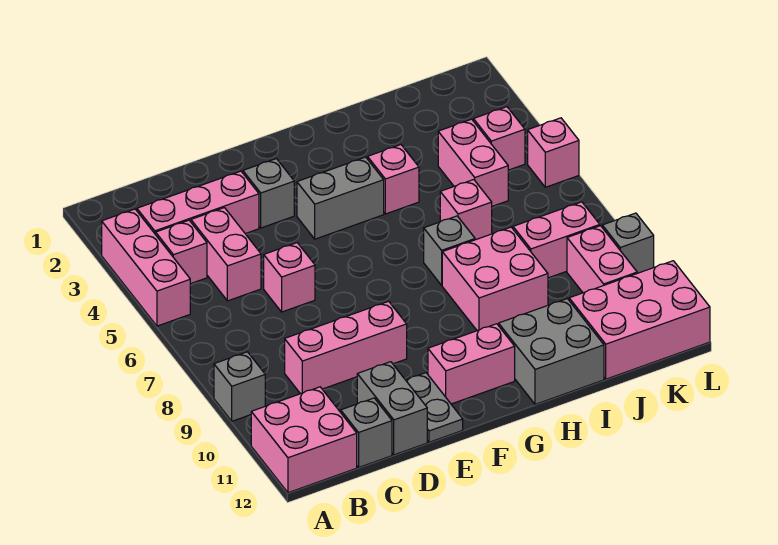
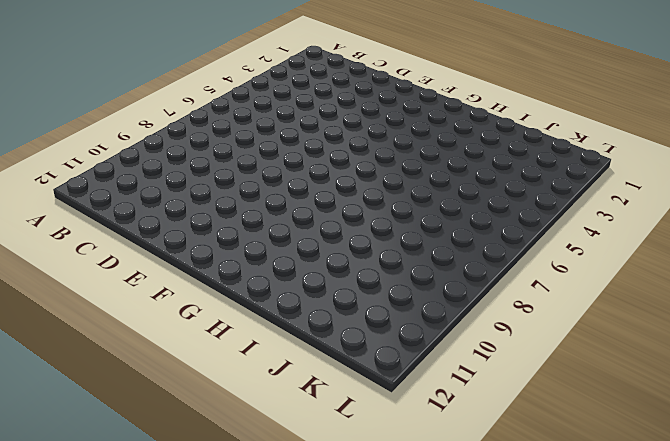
none -> pink brick A3:A5 level 1
none -> grey brick A9 level 1
none -> pink brick A11:B12 level 1

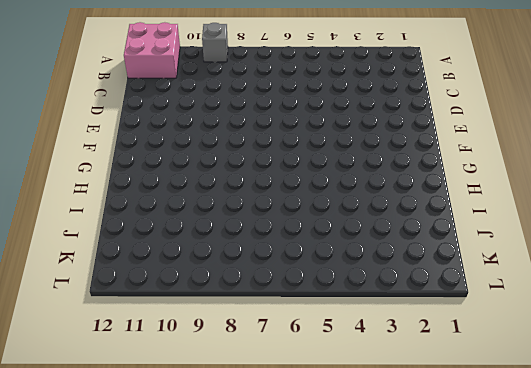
none -> pink brick A3:A5 level 1
none -> pink brick B3:D3 level 1
none -> pink brick B4 level 1

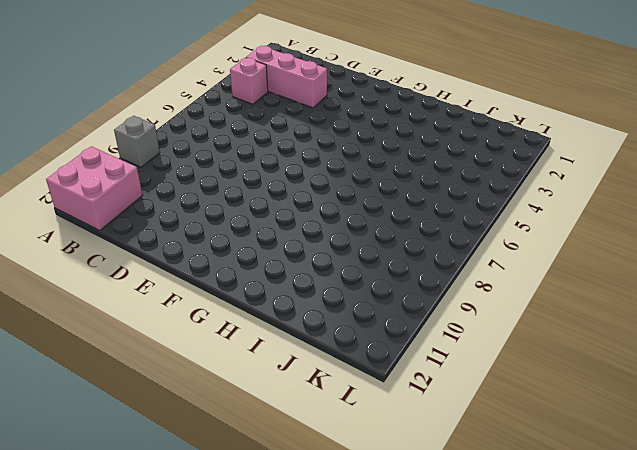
none -> pink brick A3:A5 level 1
none -> pink brick C4:C5 level 1
none -> pink brick C9:E9 level 1

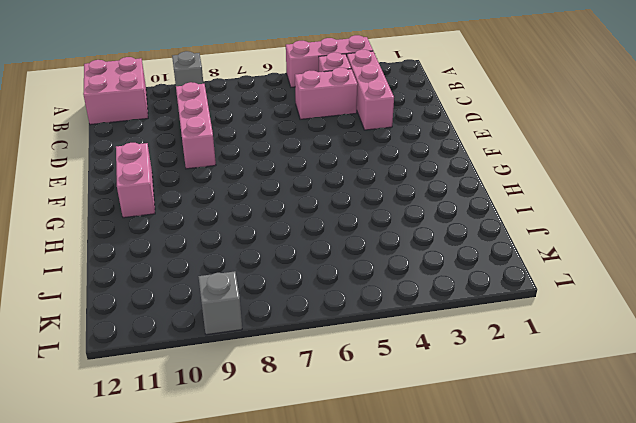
none -> grey brick C12 level 1
none -> pink brick D6 level 1
none -> grey brick D11:D12 level 1

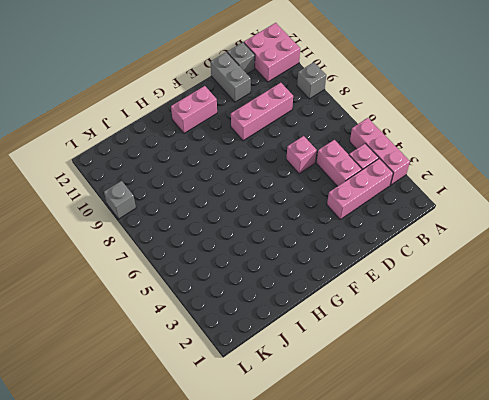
none -> grey brick E3 level 1
none -> grey plate E11:E12 level 1
none -> grey brick F4:G4 level 1

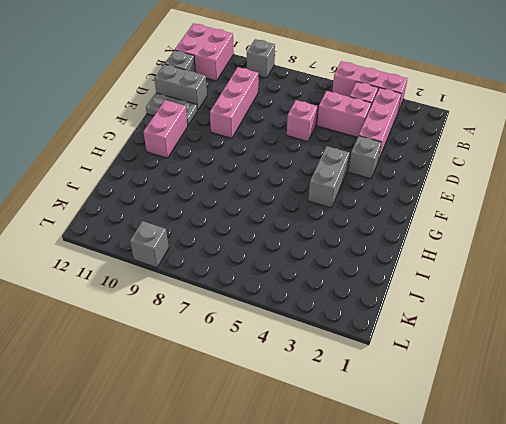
none -> pink brick H4 level 1
none -> grey brick H7 level 1
none -> pink brick H8:I9 level 1

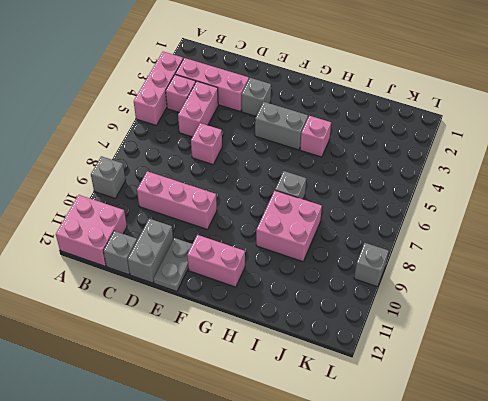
none -> grey brick H11:I12 level 1
none -> pink brick I6 level 1
none -> pink brick J4:J5 level 1

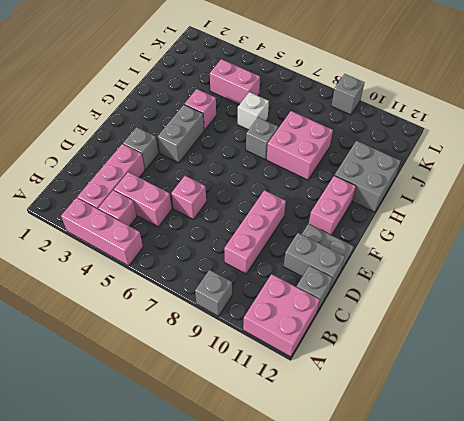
white brick I6 level 1 -> pink brick I6 level 1
none -> pink brick J8:K8 level 1
none -> pink brick J11:L12 level 1
none -> pink brick K4 level 1

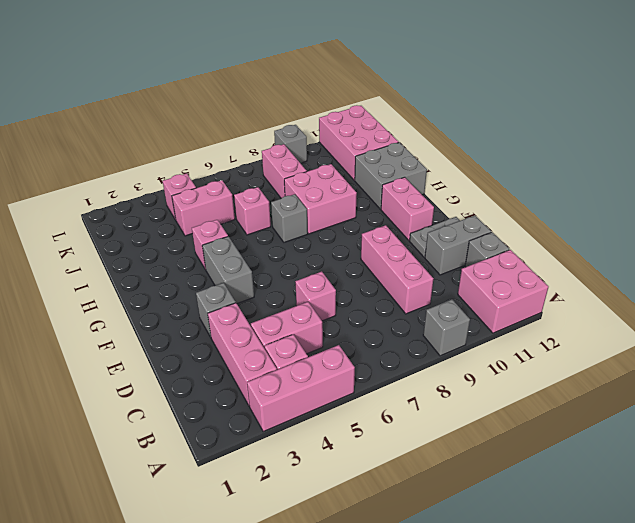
none -> pink brick K9:K10 level 1
none -> pink brick L5 level 1

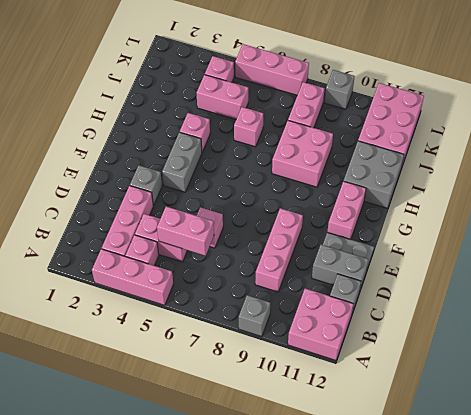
pink brick C5:C6 level 2 -> pink brick K9:K10 level 1
pink brick L5:L7 level 1 -> pink brick L5 level 1
none -> grey brick H7 level 1

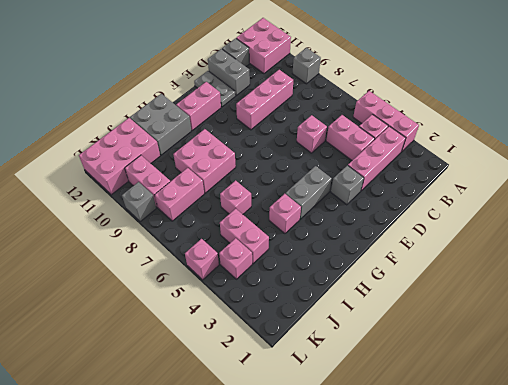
none -> grey brick H7 level 1

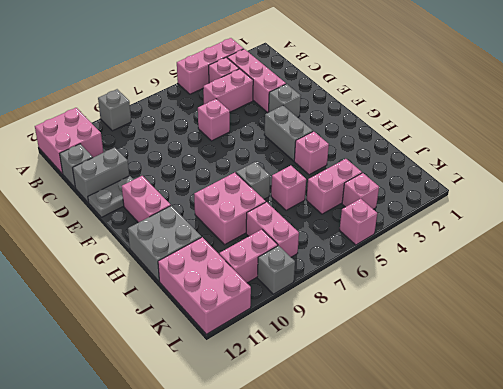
none -> pink brick C9:E9 level 1

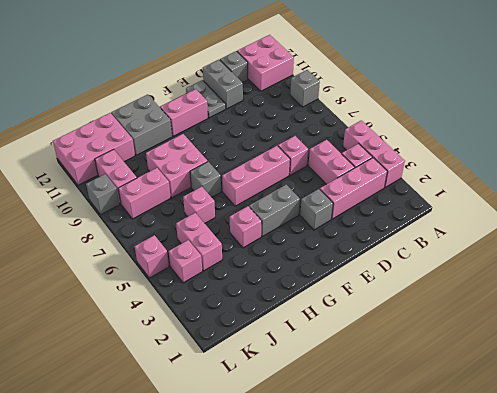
pink brick E6:G6 level 1 -> pink brick C9:E9 level 1

